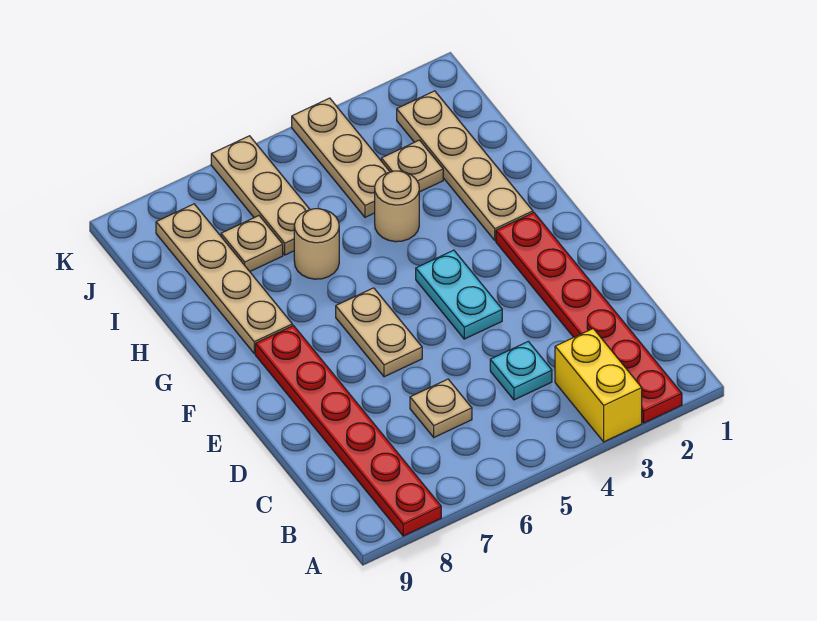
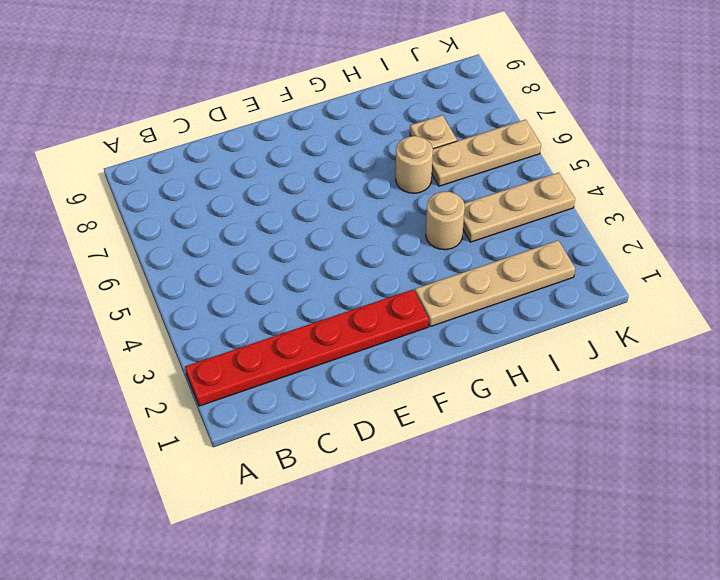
none -> yellow brick A3:B3 level 1
none -> red plate A8:F8 level 1
none -> cyan plate C4 level 1

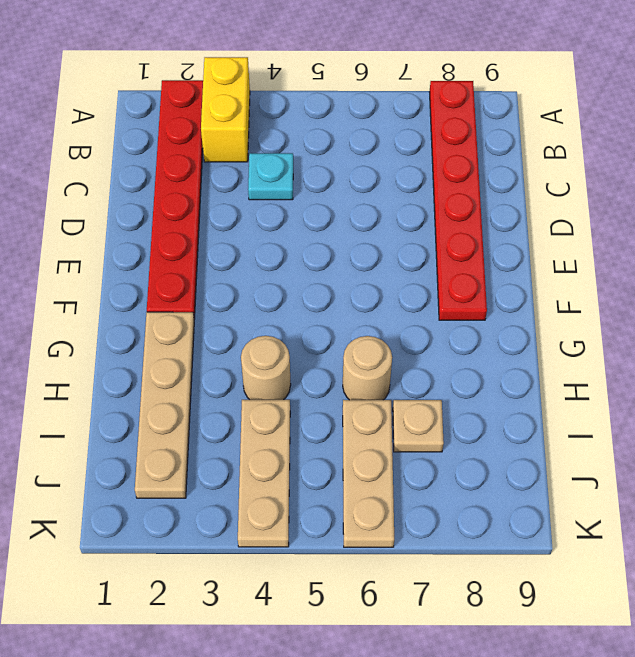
none -> tan plate C6 level 1
none -> cyan plate E4:F4 level 1
none -> tan plate E6:F6 level 1

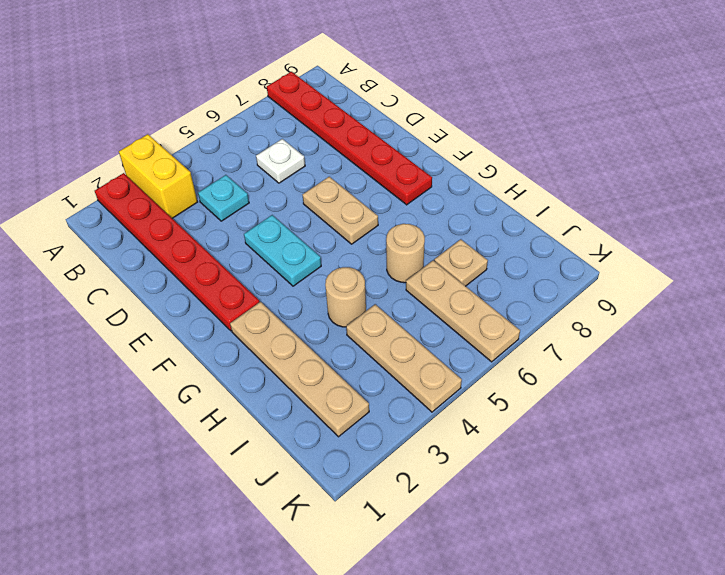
white plate C6 level 1 -> tan plate C6 level 1
none -> tan plate G8:J8 level 1
none -> tan plate I3 level 1

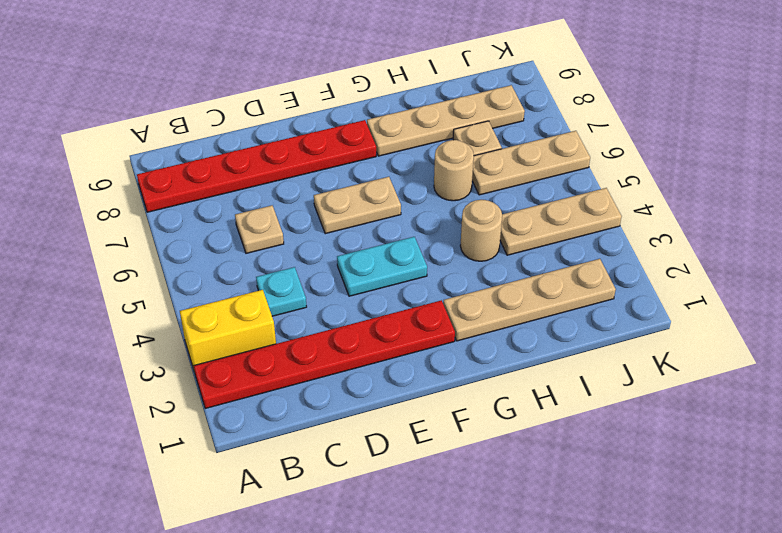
none -> tan plate I3 level 1

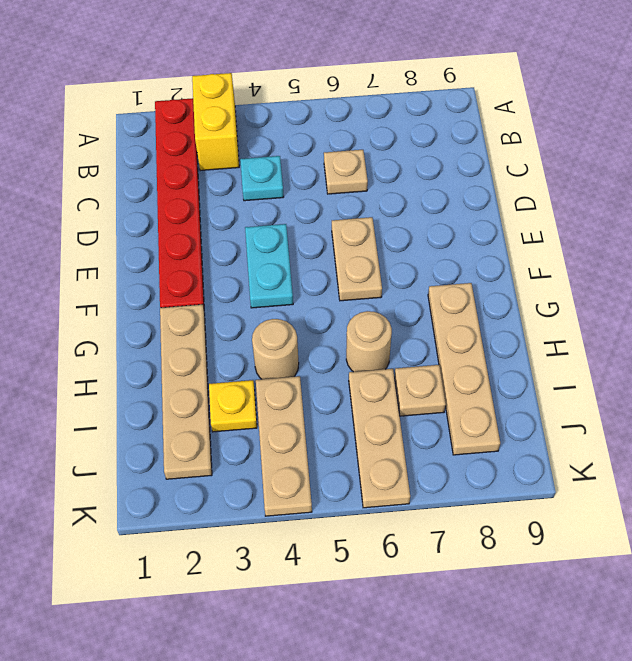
yellow plate I3 level 1 -> tan plate I3 level 1
none -> red plate A8:F8 level 1

